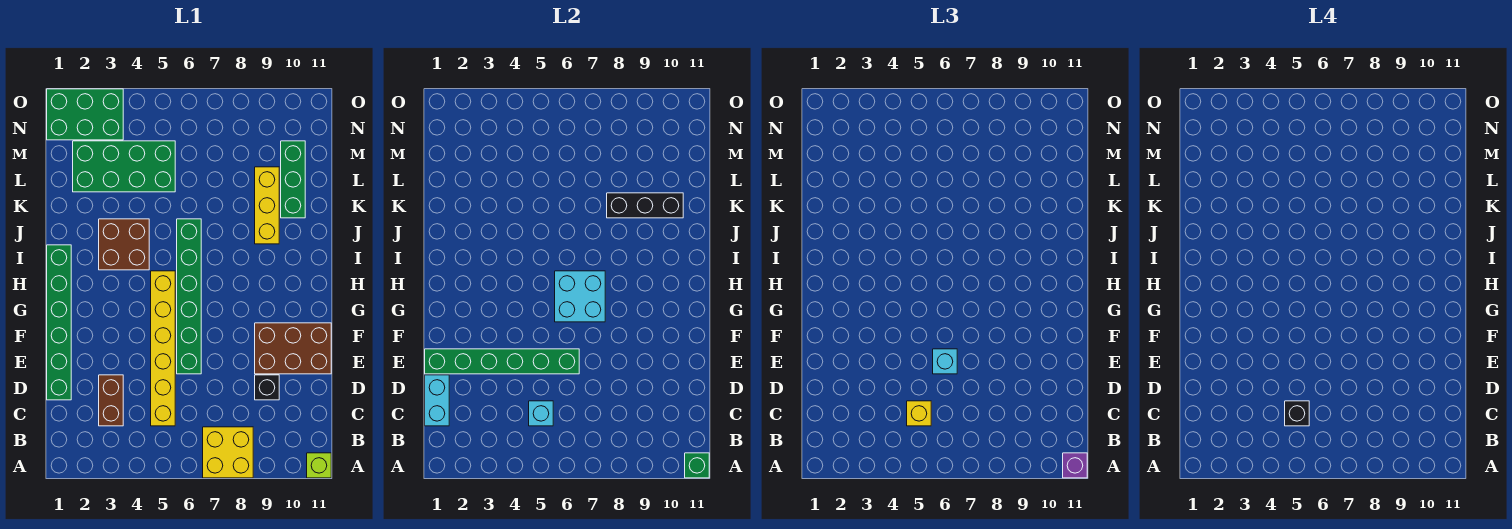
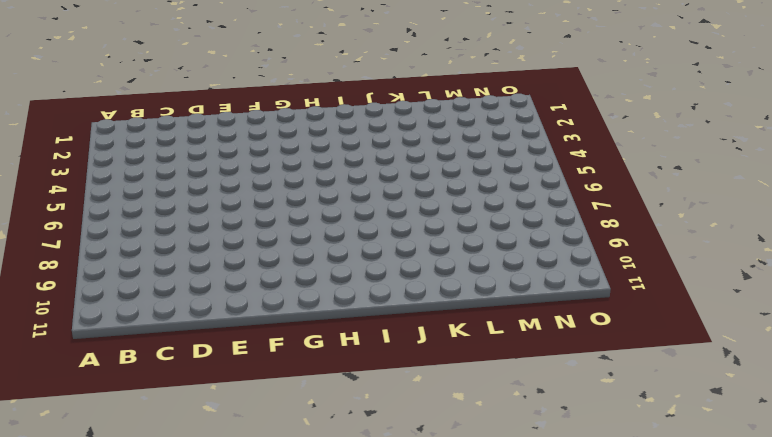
none -> yellow brick A7:B8 level 1
none -> lime brick A11 level 1
none -> brown brick C3:D3 level 1

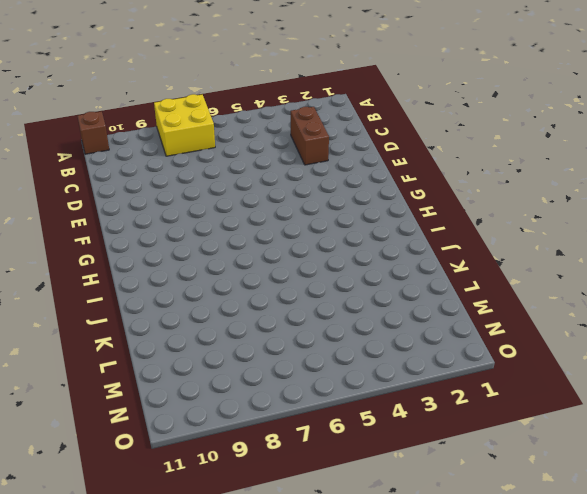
brown brick A11 level 1 -> lime brick A11 level 1
none -> yellow brick C5:H5 level 1
none -> green brick D1:I1 level 1
none -> black brick D9 level 1

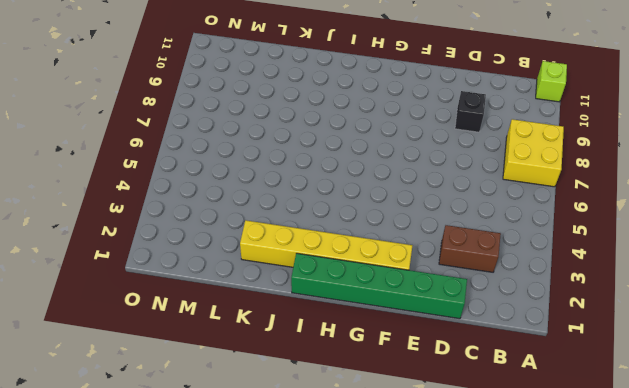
yellow brick F2:K2 level 1 -> yellow brick C5:H5 level 1
none -> green brick E6:J6 level 1
none -> brown brick E9:F11 level 1
none -> brown brick I3:J4 level 1

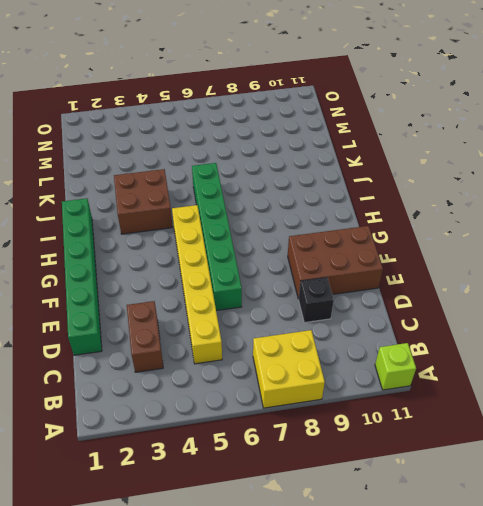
none -> yellow brick J9:L9 level 1
none -> green brick K10:M10 level 1
none -> green brick L2:M5 level 1

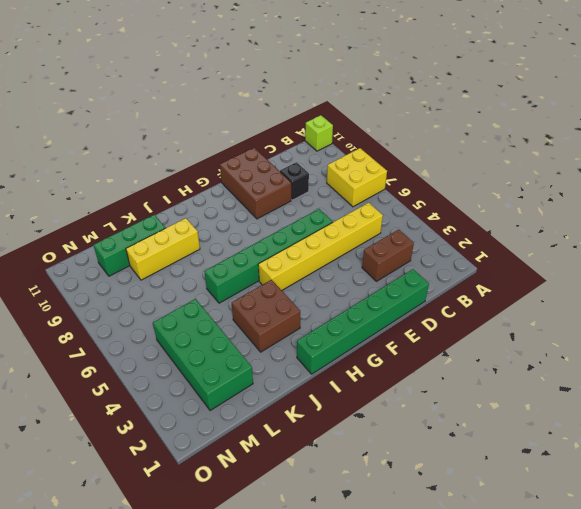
none -> green brick N1:O3 level 1
none -> green brick A11 level 2
none -> cyan brick C1:D1 level 2

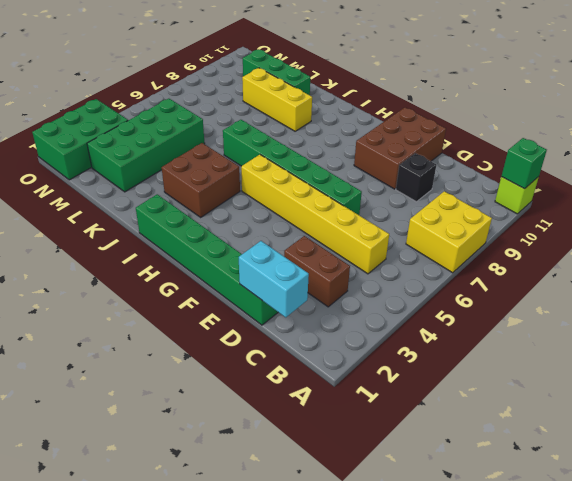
none -> cyan brick C5 level 2
none -> green brick E1:E6 level 2
none -> cyan brick G6:H7 level 2

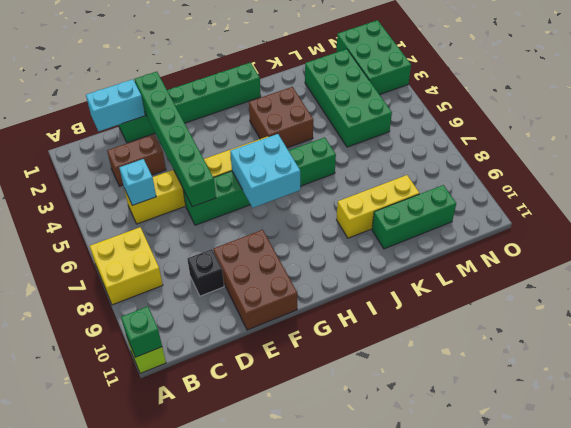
none -> black brick K8:K10 level 2
none -> purple brick A11 level 3
none -> yellow brick C5 level 3

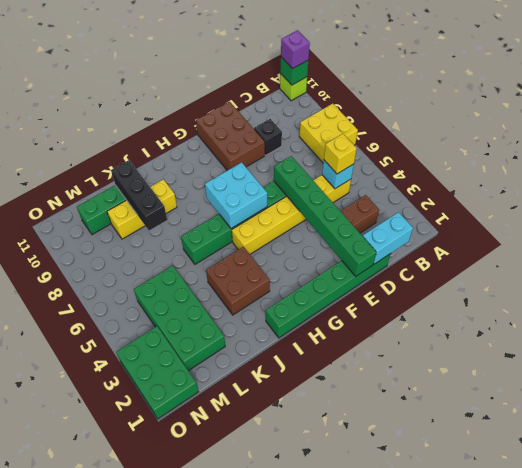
none -> cyan brick E6 level 3
none -> black brick C5 level 4

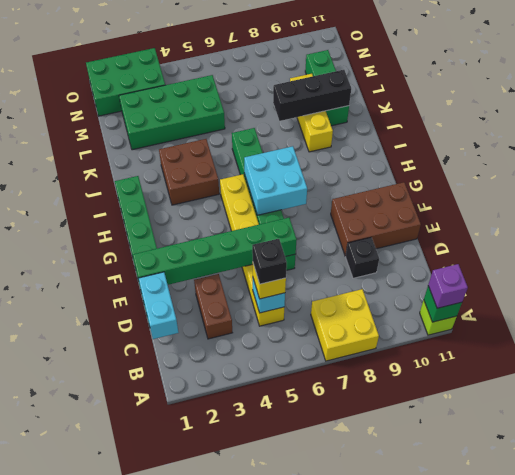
none -> cyan brick E6 level 3

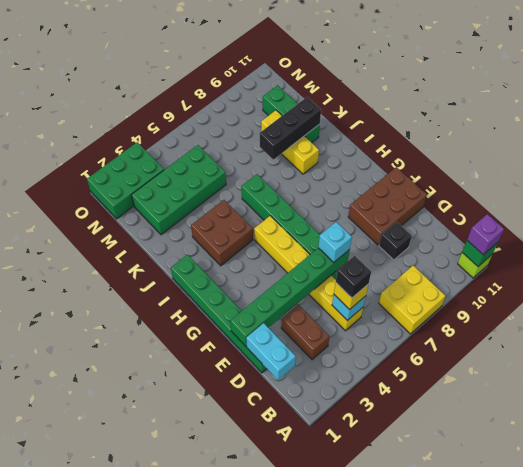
none -> cyan brick G6:H7 level 2

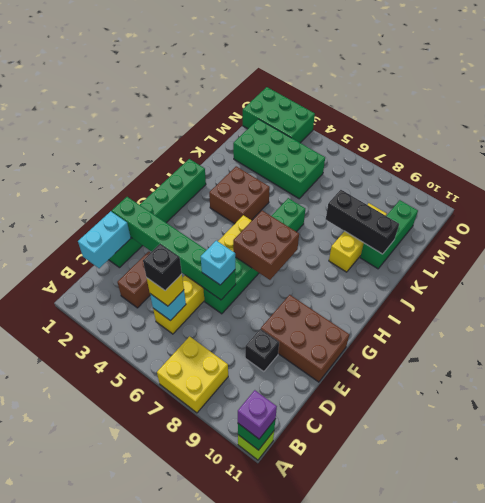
brown brick G6:H7 level 2 -> cyan brick G6:H7 level 2

